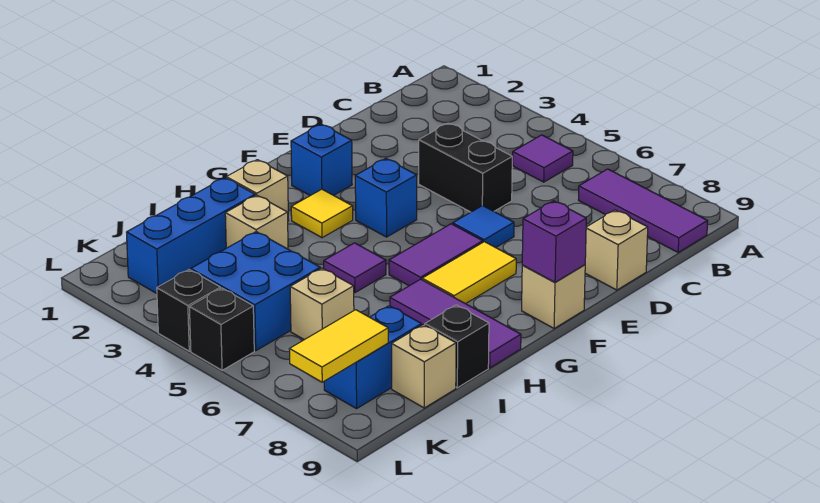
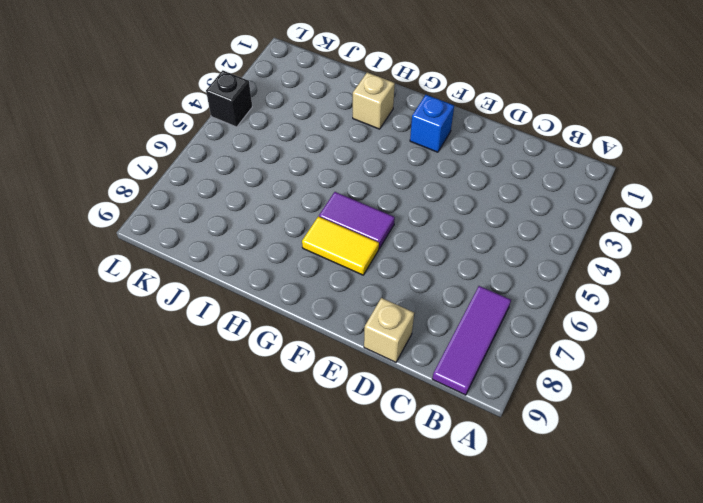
none -> purple tile B5 level 1
none -> black brick D4:D5 level 1
none -> blue tile E6 level 1

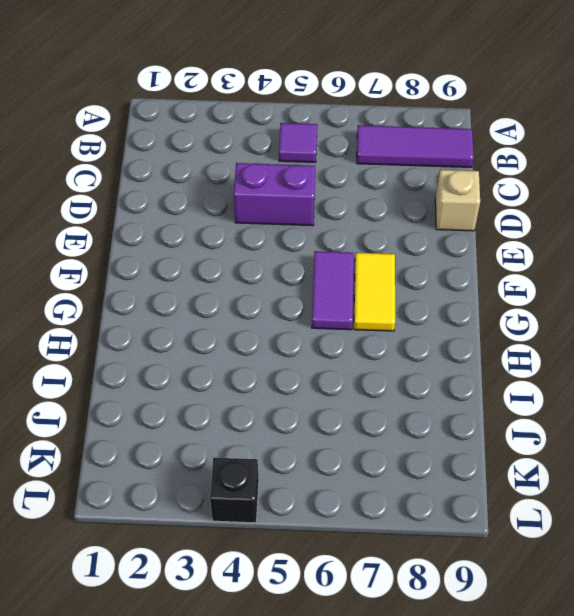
purple brick D4:D5 level 1 -> black brick D4:D5 level 1
none -> blue tile E6 level 1
none -> blue brick F2 level 1
none -> blue brick F4 level 1

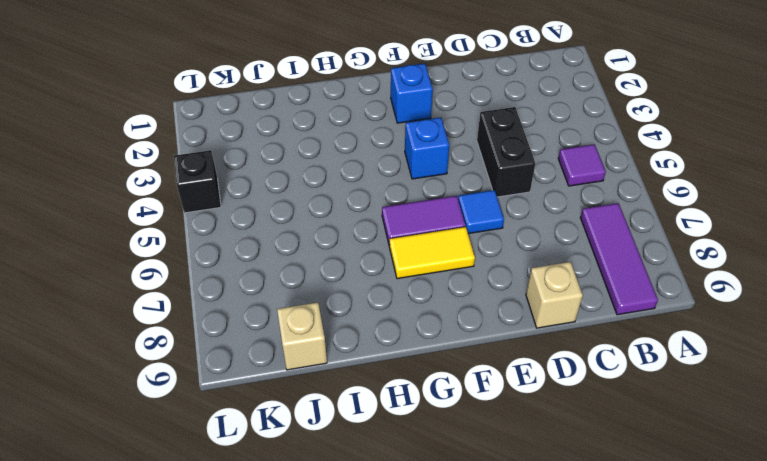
none -> tan brick F9 level 1
none -> yellow tile G3 level 1
none -> tan brick H2 level 1

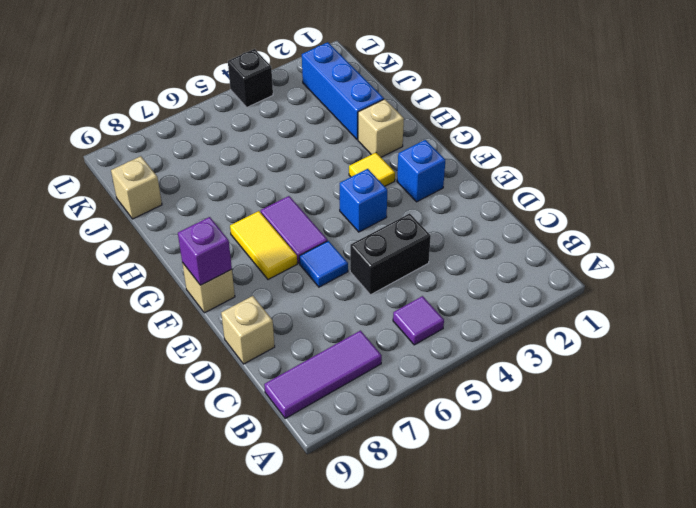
none -> purple tile H5 level 1
none -> purple tile H7:H9 level 1
none -> tan brick I3 level 1

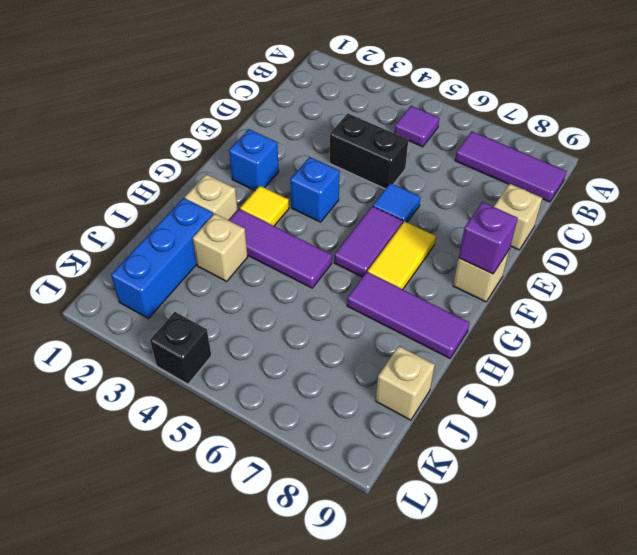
purple tile H3:H5 level 1 -> purple tile H5 level 1
none -> black brick I9 level 1
none -> blue brick J4:K5 level 1
none -> tan brick J6 level 1

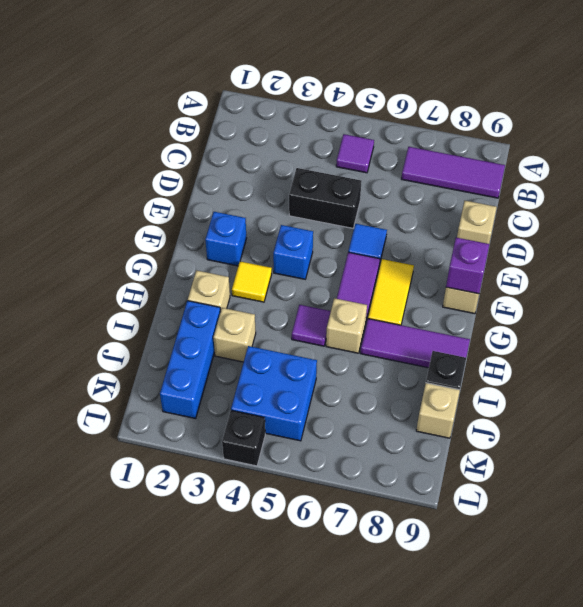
tan brick H6 level 1 -> tan brick J6 level 1
none -> blue brick J8:K8 level 1
none -> black brick L5 level 1
none -> yellow tile K8:L8 level 2

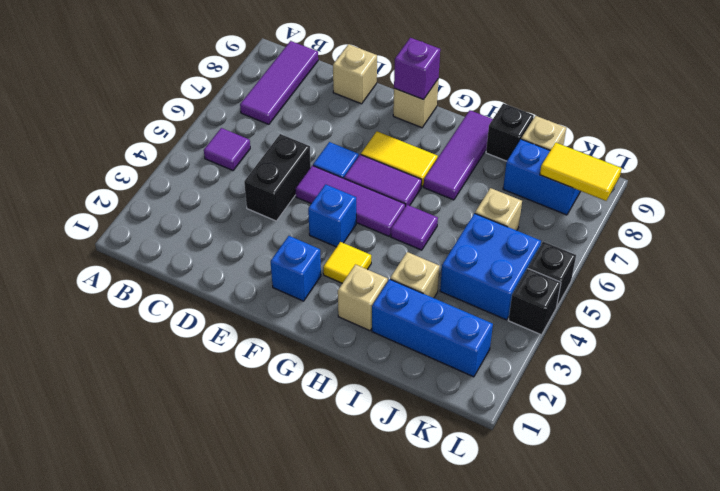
purple tile E5:G5 level 1 -> none

